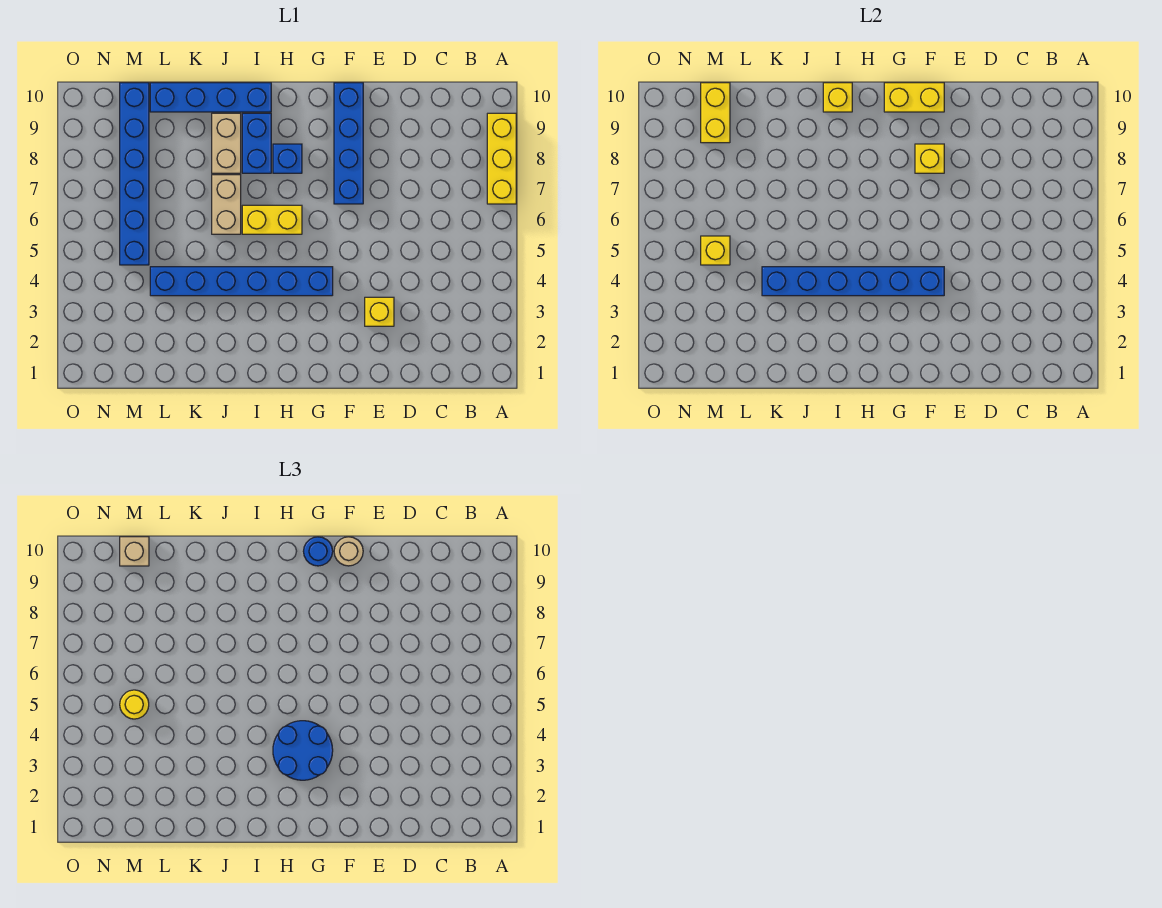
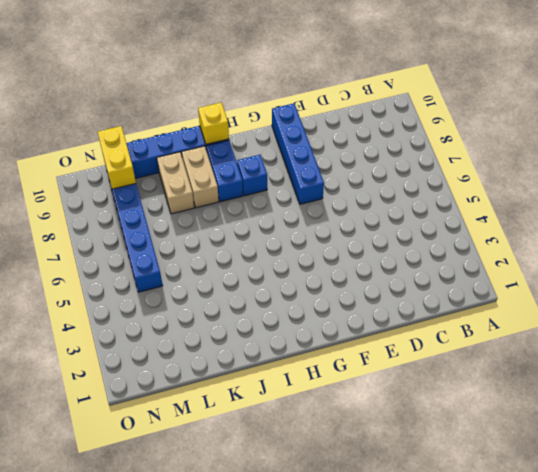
tan brick K8:K9 level 1 -> tan brick J6:J7 level 1
none -> yellow brick A7:A9 level 1
none -> yellow brick E3 level 1
none -> blue brick G4:L4 level 1

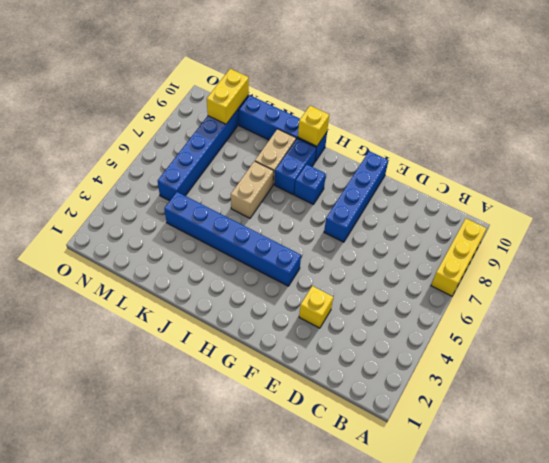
none -> yellow brick H6:I6 level 1
none -> blue brick F4:K4 level 2
none -> yellow brick F8 level 2

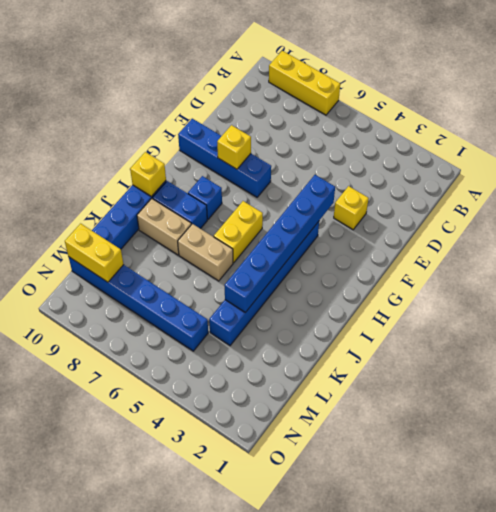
none -> yellow brick F10:G10 level 2
none -> yellow brick M5 level 2
none -> tan round brick F10 level 3

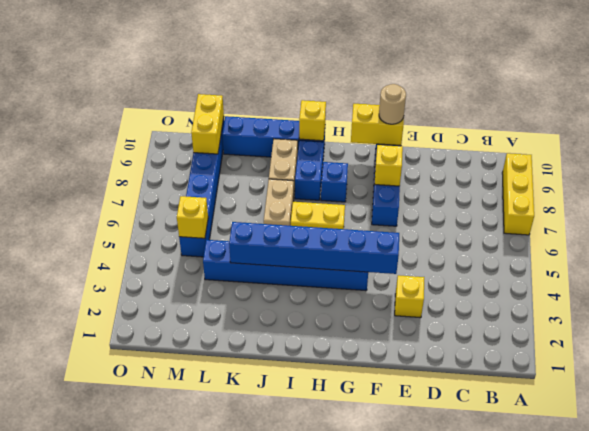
none -> blue round brick G3:H4 level 3
none -> blue round brick G10 level 3
none -> yellow round brick M5 level 3

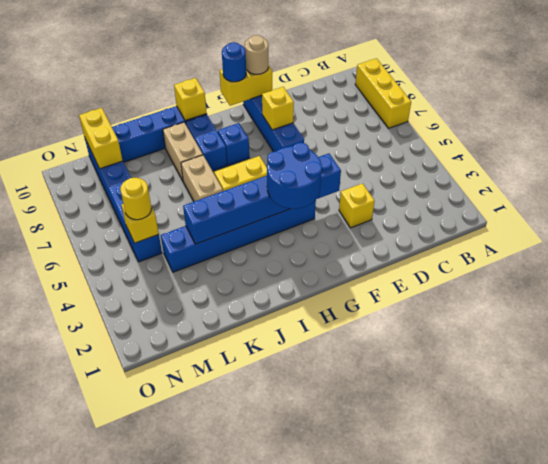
none -> tan brick M10 level 3

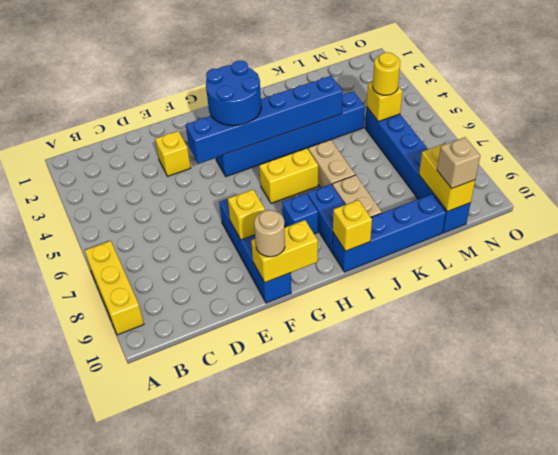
none -> blue round brick G10 level 3

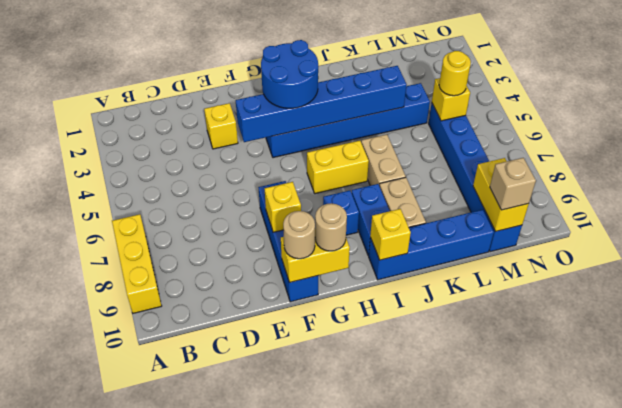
tan round brick G10 level 3 -> blue round brick G10 level 3

